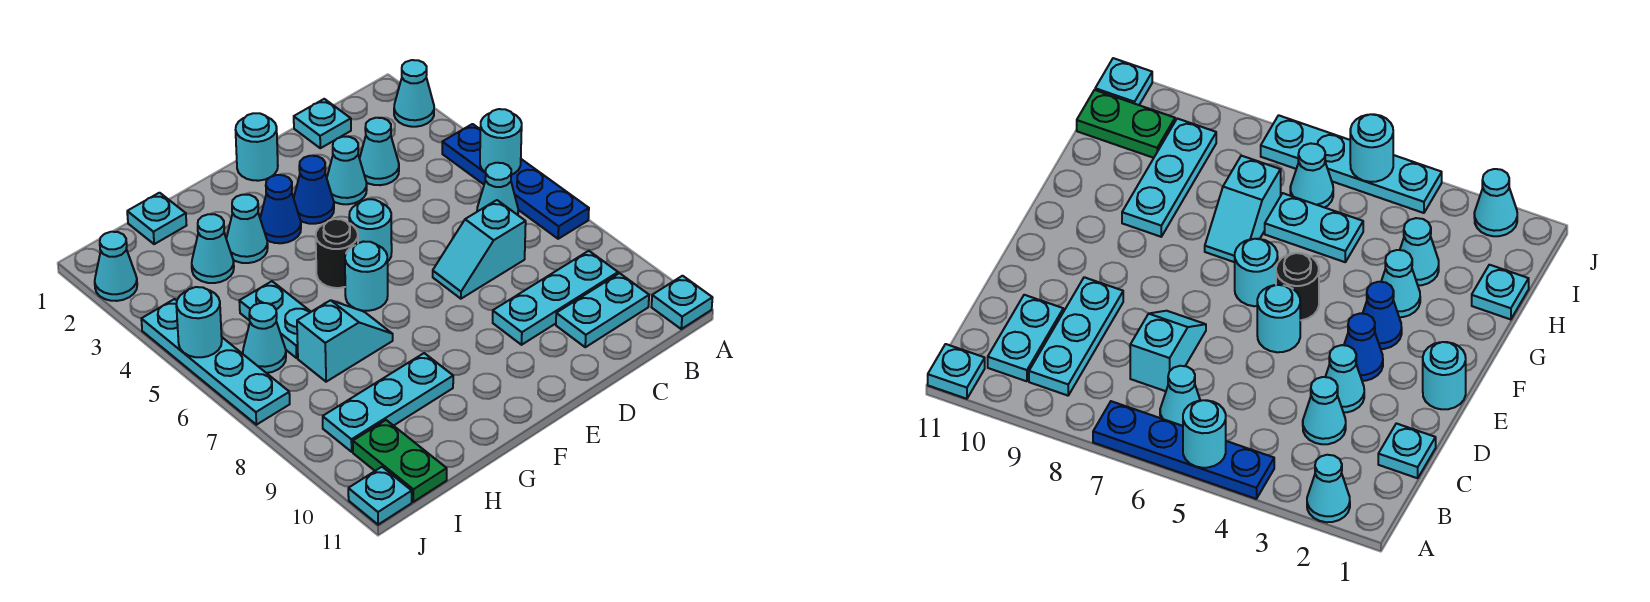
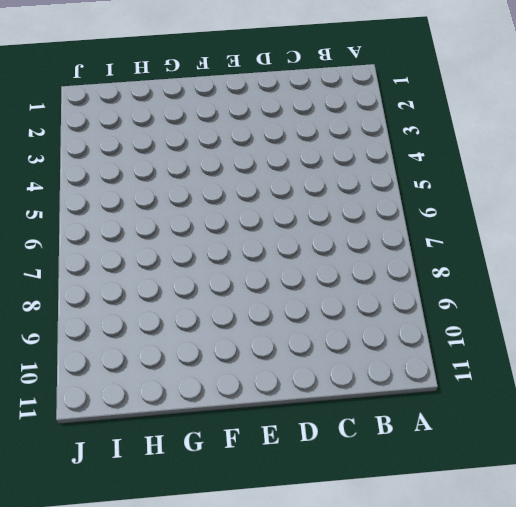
none -> cyan cone A2 level 1
none -> blue plate A4:A7 level 1
none -> cyan plate A11 level 1

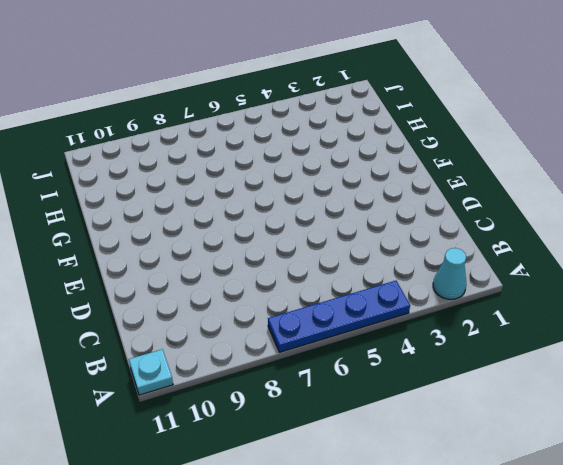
none -> cyan cone B6 level 1
none -> cyan plate B9:D9 level 1
none -> cyan plate B10:C10 level 1

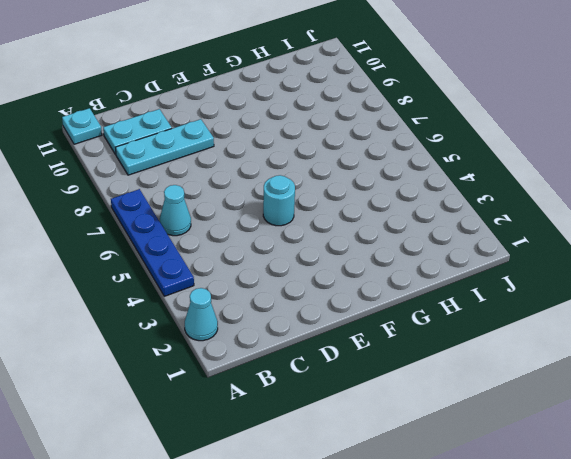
none -> cyan plate C1 level 1
none -> cyan cone C3 level 1
none -> cyan slope C7:D7 level 1 top C

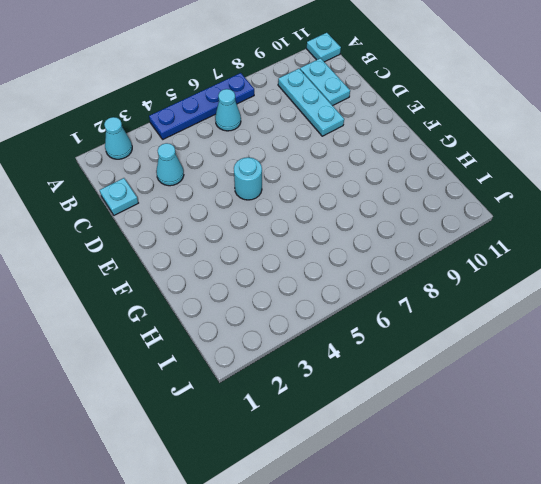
none -> cyan slope C7:D7 level 1 top C
none -> cyan cone D3 level 1
none -> cyan round brick E1 level 1

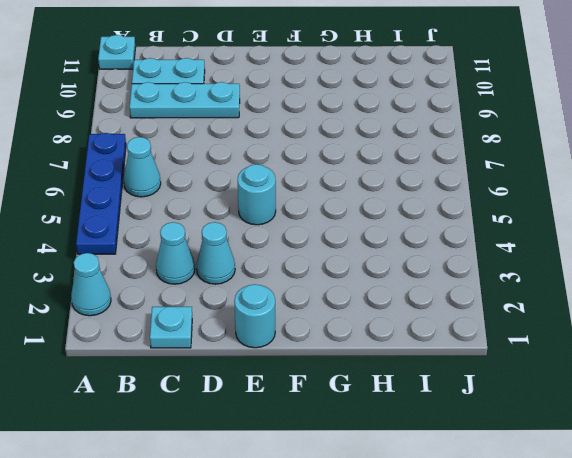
none -> cyan slope C7:D7 level 1 top C
none -> blue cone E3 level 1
none -> blue cone F3 level 1

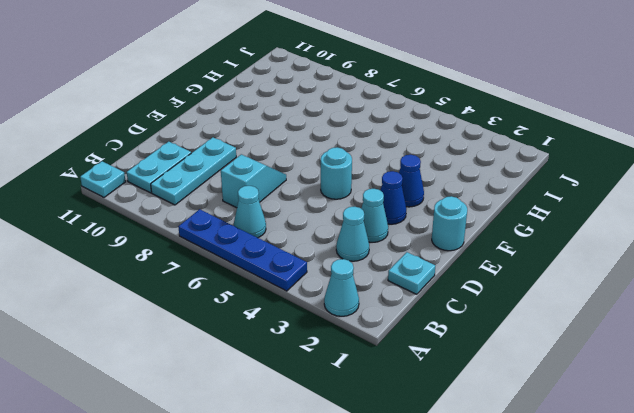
none -> black round brick F5 level 1
none -> cyan round brick F6 level 1
none -> cyan cone G3 level 1

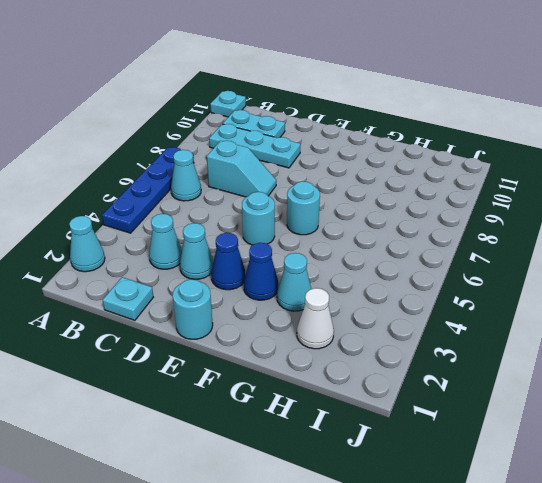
white cone H2 level 1 -> none
none -> black round brick F5 level 1
none -> cyan slope G7:H7 level 1 top H
none -> cyan plate G9:I9 level 1

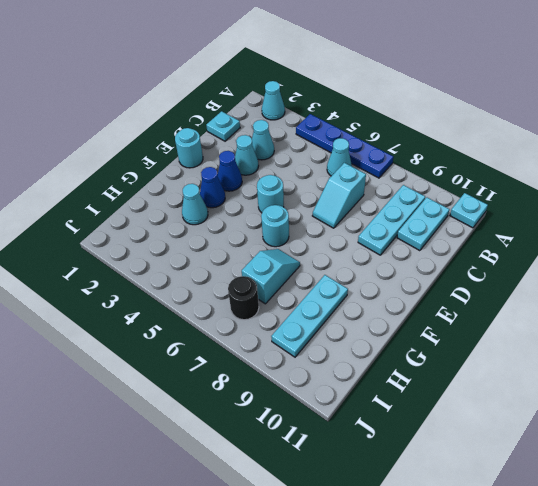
black round brick I7 level 1 -> black round brick F5 level 1
none -> cyan plate H1 level 1
none -> cyan cone H3 level 1
none -> cyan plate H5:H6 level 1

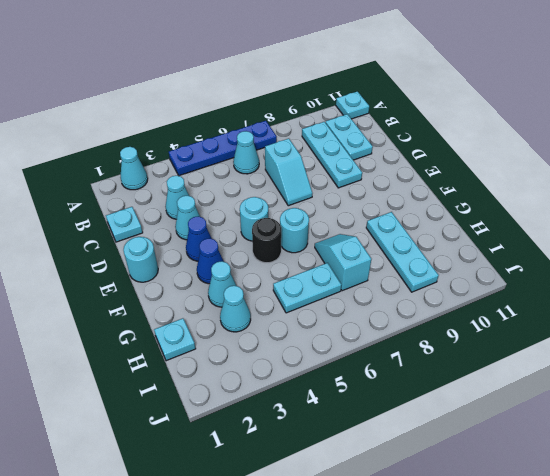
none -> cyan cone I6 level 1
none -> green plate I10:I11 level 1
none -> cyan cone J2 level 1

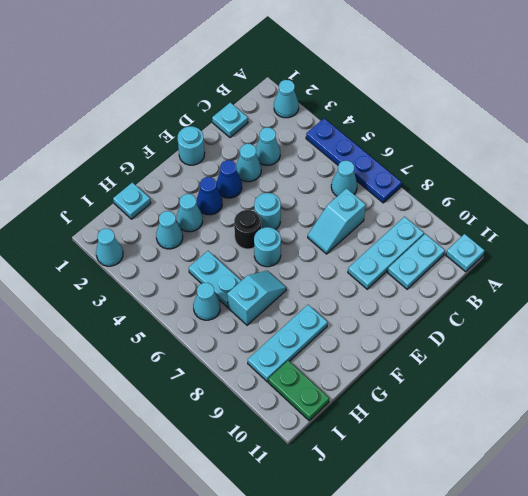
none -> cyan plate J4:J7 level 1
none -> cyan plate J11 level 1
none -> cyan round brick A5 level 2

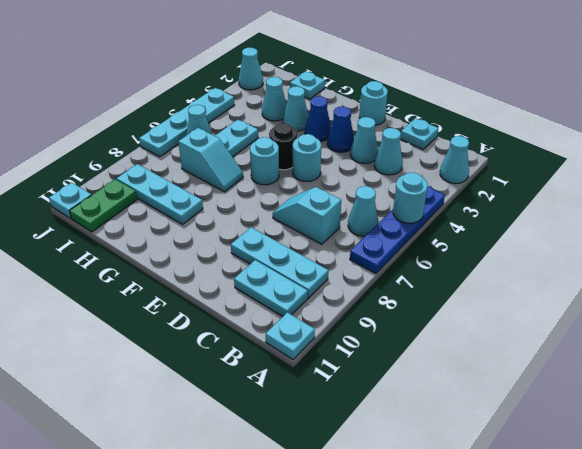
none -> cyan round brick J5 level 2

